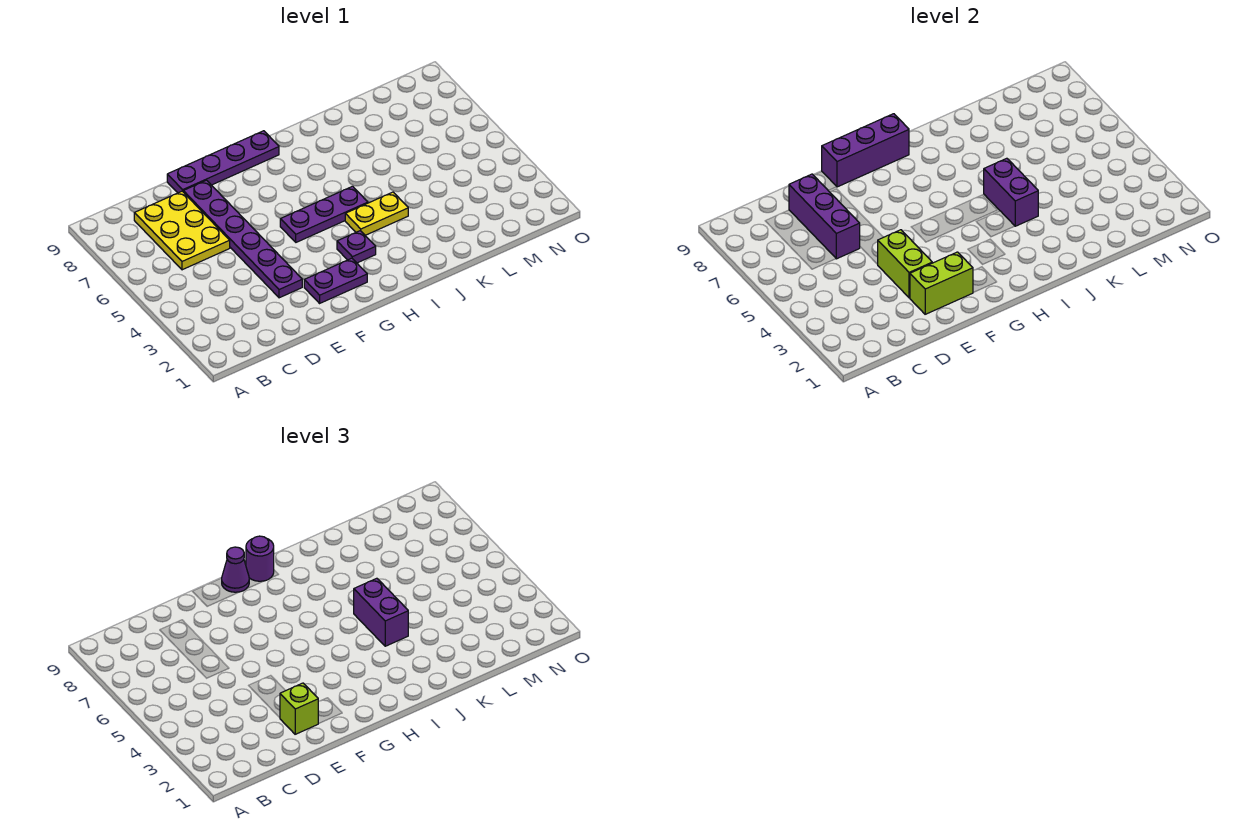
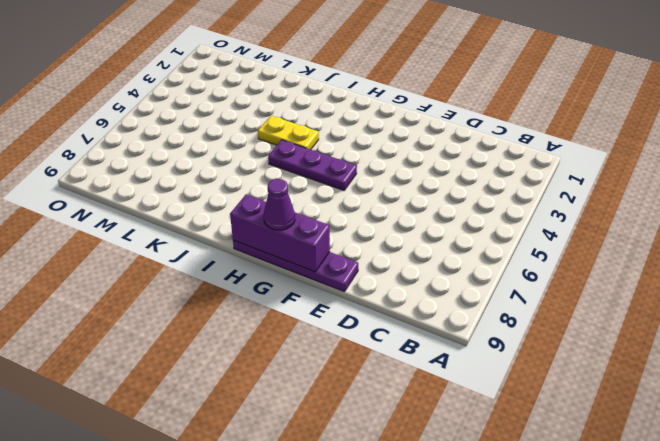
none -> yellow plate C6:D8 level 1
none -> purple plate E3:E8 level 1
none -> purple plate F2:G2 level 1

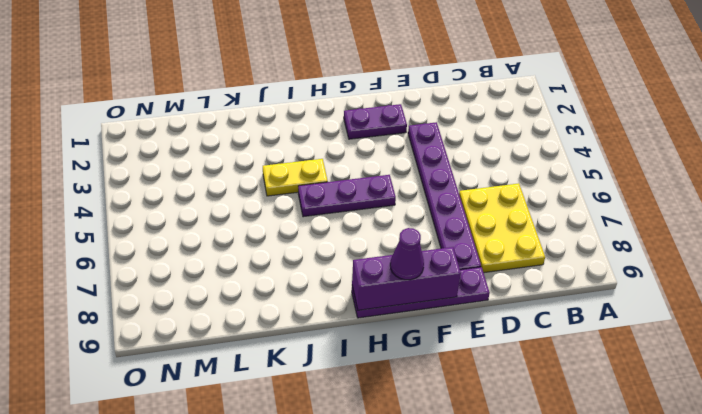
none -> purple plate H3 level 1
none -> purple brick D6:D8 level 2
none -> lime brick E2:F2 level 2

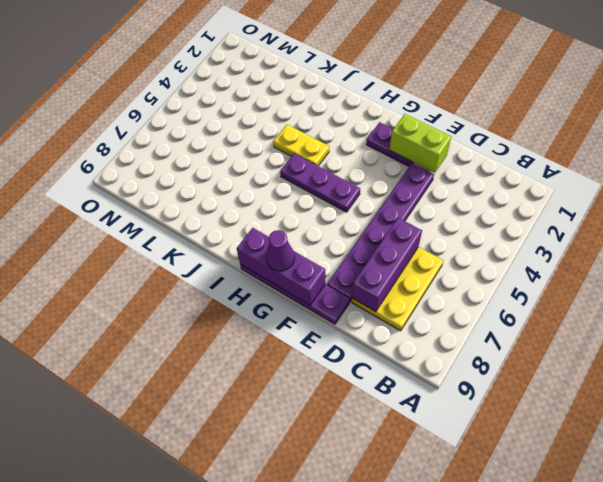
none -> purple plate H3 level 1
none -> lime brick E3:E4 level 2
none -> purple brick J4:J5 level 2

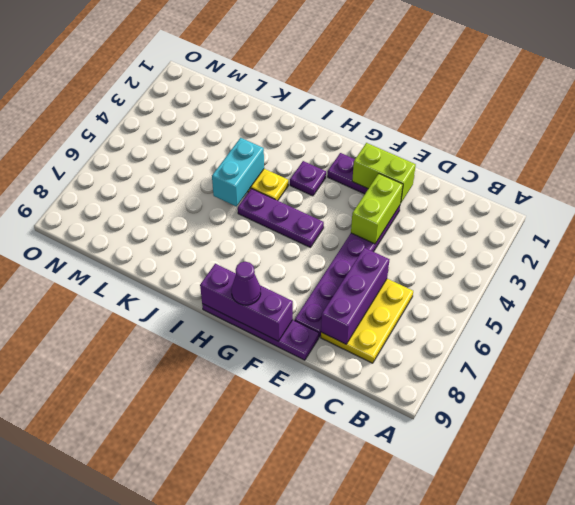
cyan brick J4:J5 level 2 -> purple brick J4:J5 level 2
none -> lime brick E2 level 3
none -> purple round brick H9 level 3
none -> purple brick J4:J5 level 3

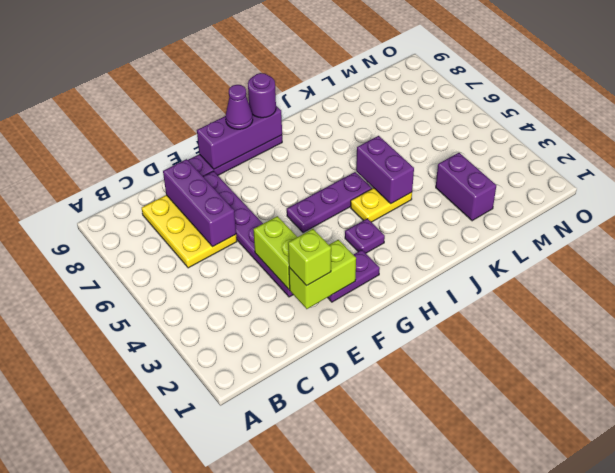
purple brick L2:L3 level 1 -> purple brick J4:J5 level 3

